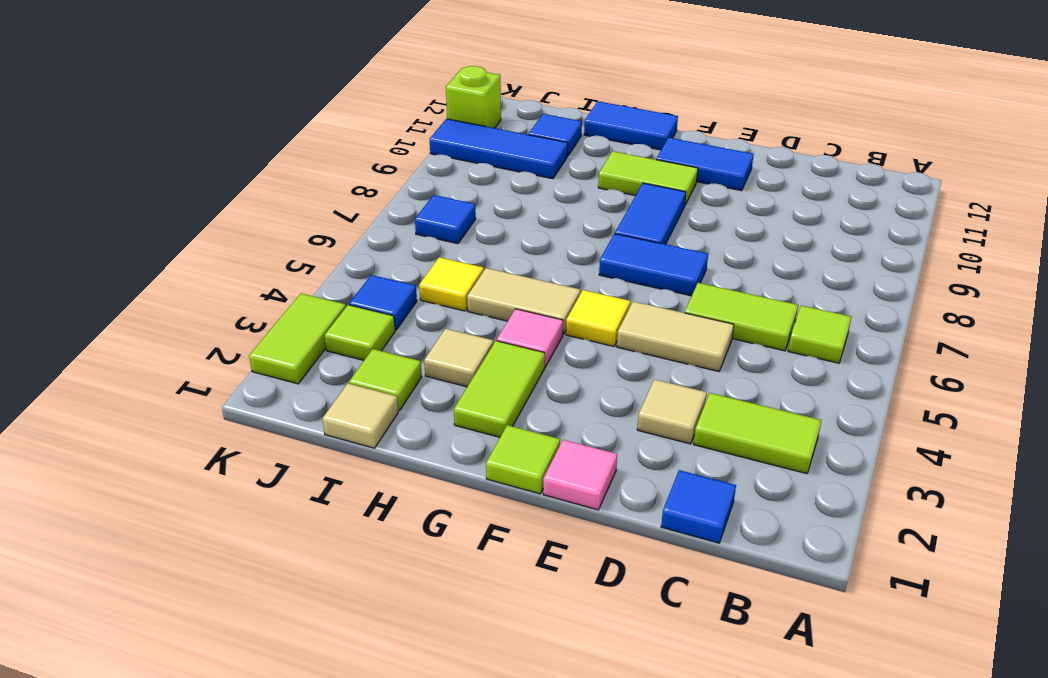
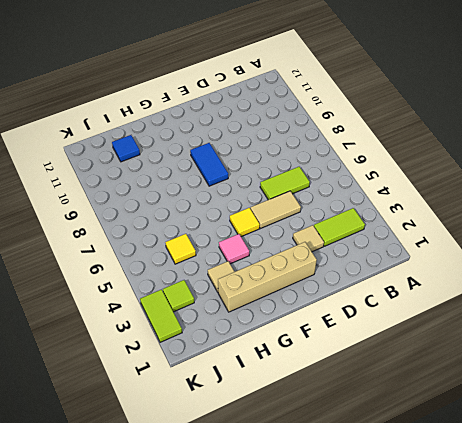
tan brick E2:H2 level 1 -> lime tile G2:G3 level 1
none -> lime tile B6 level 1
none -> blue tile C1 level 1
none -> pink tile E1 level 1

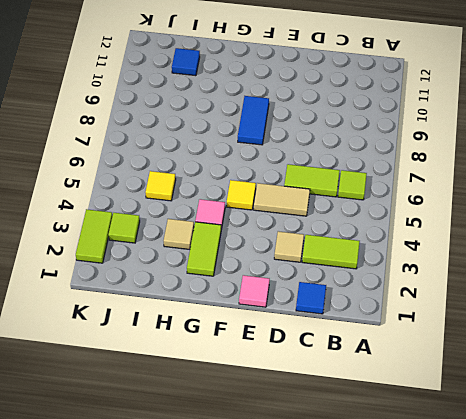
none -> blue tile E7:F7 level 1
none -> blue tile E11:F11 level 1
none -> lime tile F1 level 1

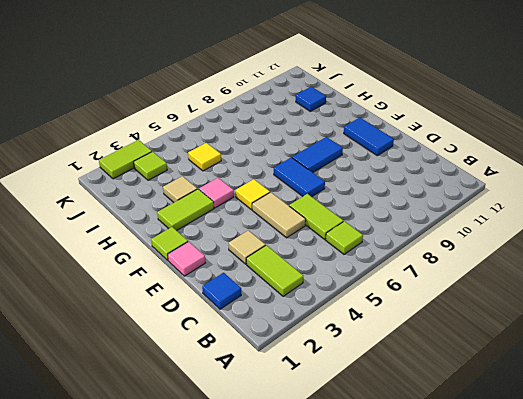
none -> lime tile F10:G10 level 1
none -> tan tile G5:H5 level 1
none -> blue tile G12:H12 level 1

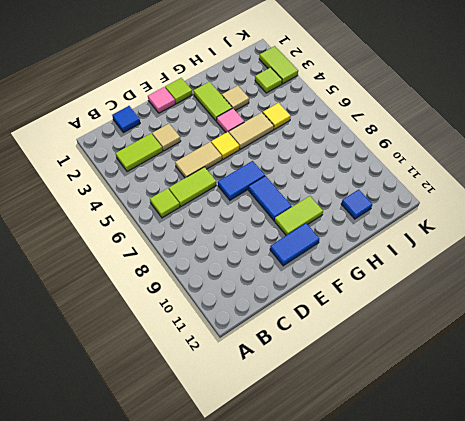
none -> blue tile G12:H12 level 1
none -> tan tile I1 level 1
none -> lime tile I2 level 1

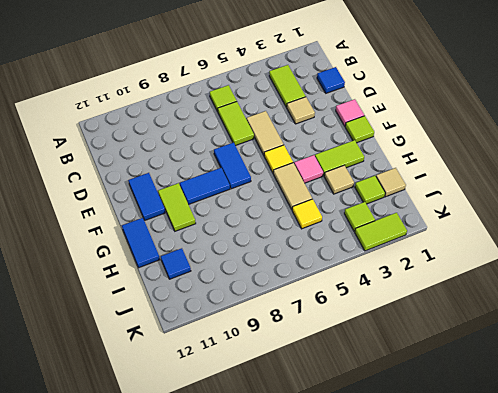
none -> blue tile I10:K10 level 1
none -> blue tile J4 level 1
none -> blue tile J7 level 1

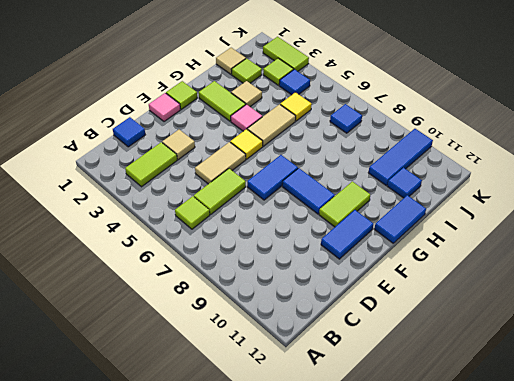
none -> lime brick K11 level 1

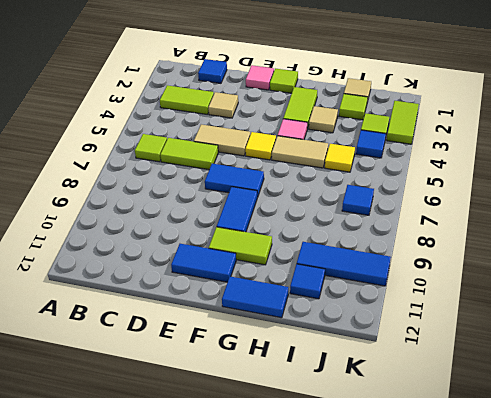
none -> lime brick K11 level 1

